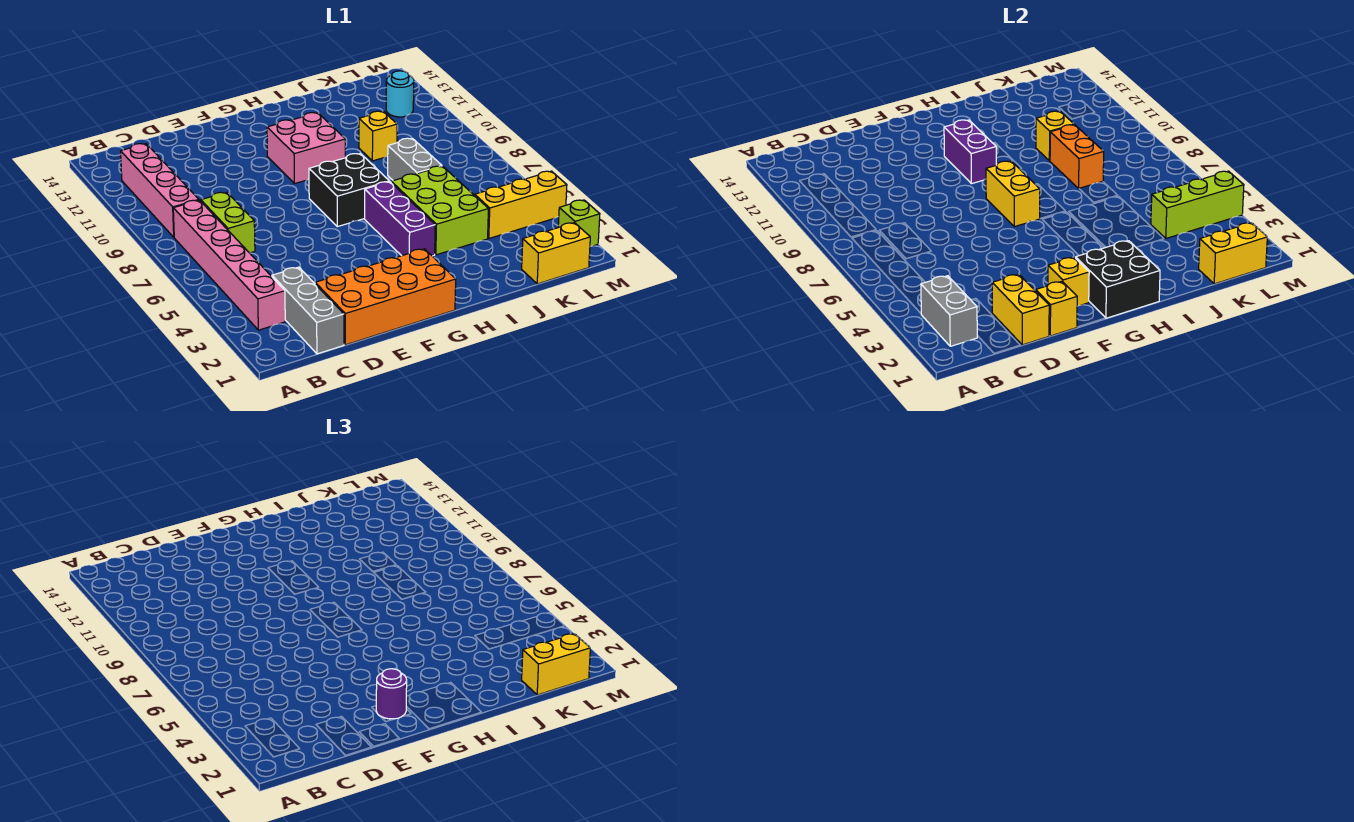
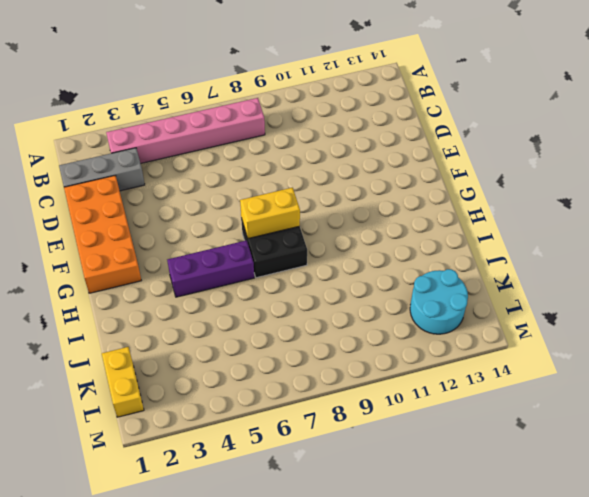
cyan round brick K12:L13 level 1 -> cyan round brick L12 level 1
none -> pink brick B9:B12 level 1
none -> lime brick C7:C8 level 1
none -> pink brick G10:H11 level 1

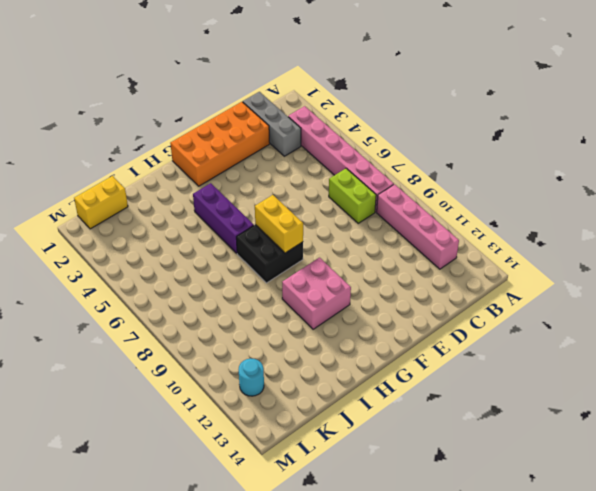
none -> lime brick I4:J6 level 1
none -> grey brick J7:J8 level 1
none -> yellow brick J10 level 1

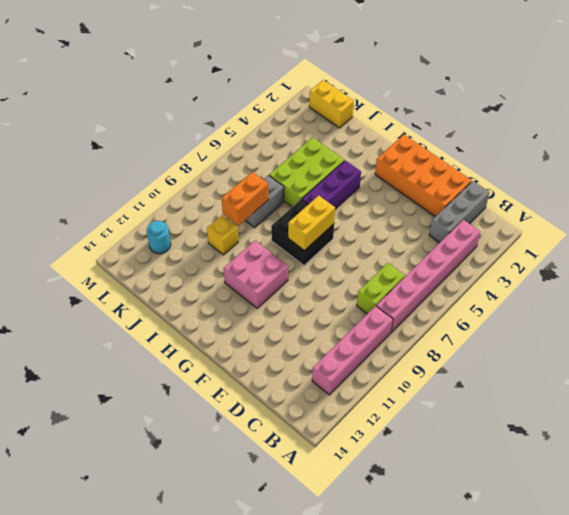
none -> yellow brick K4:M4 level 1
none -> lime brick M2 level 1
none -> grey brick B2:B3 level 2

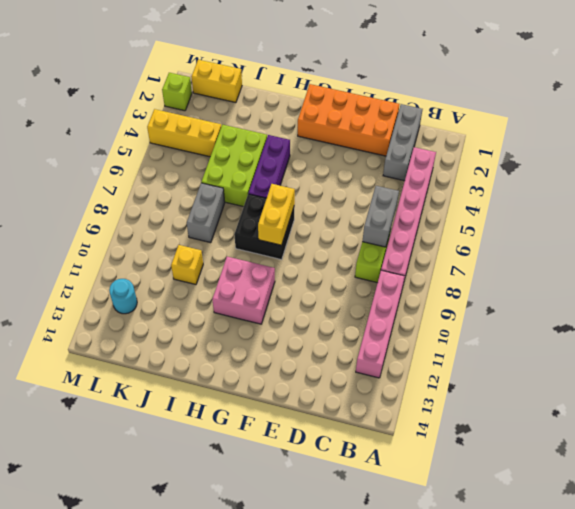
grey brick C6:C7 level 2 -> grey brick B2:B3 level 2
none -> yellow brick D1:D2 level 2
none -> yellow brick E1 level 2
none -> yellow brick F2 level 2

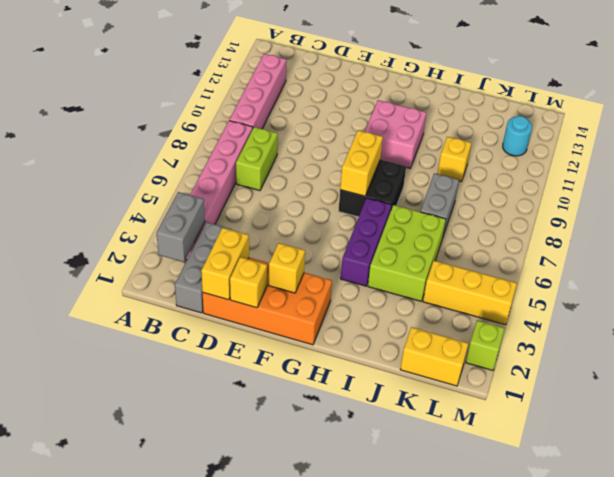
none -> black brick G1:H2 level 2
none -> purple brick G10:G11 level 2
none -> orange brick J8:J9 level 2

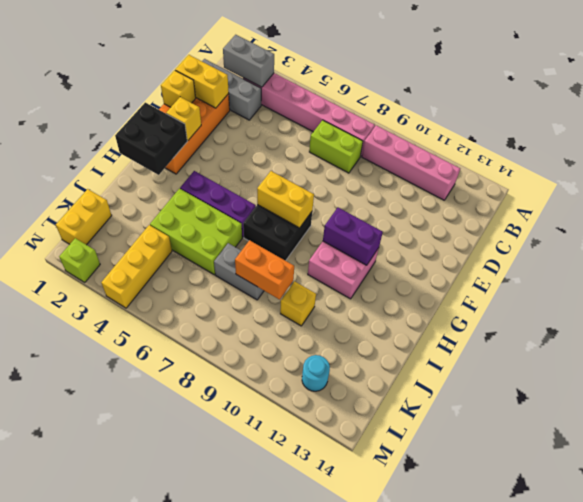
none -> yellow brick J10 level 2
none -> yellow brick K1:L1 level 2
none -> lime brick K4:M4 level 2

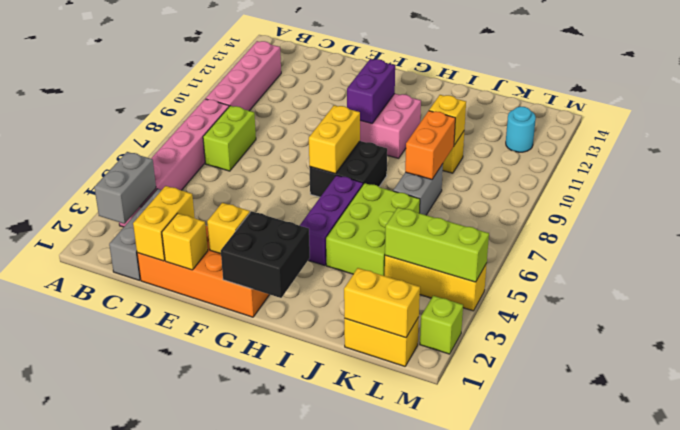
none -> purple round brick F2 level 3
none -> yellow brick K1:L1 level 3

